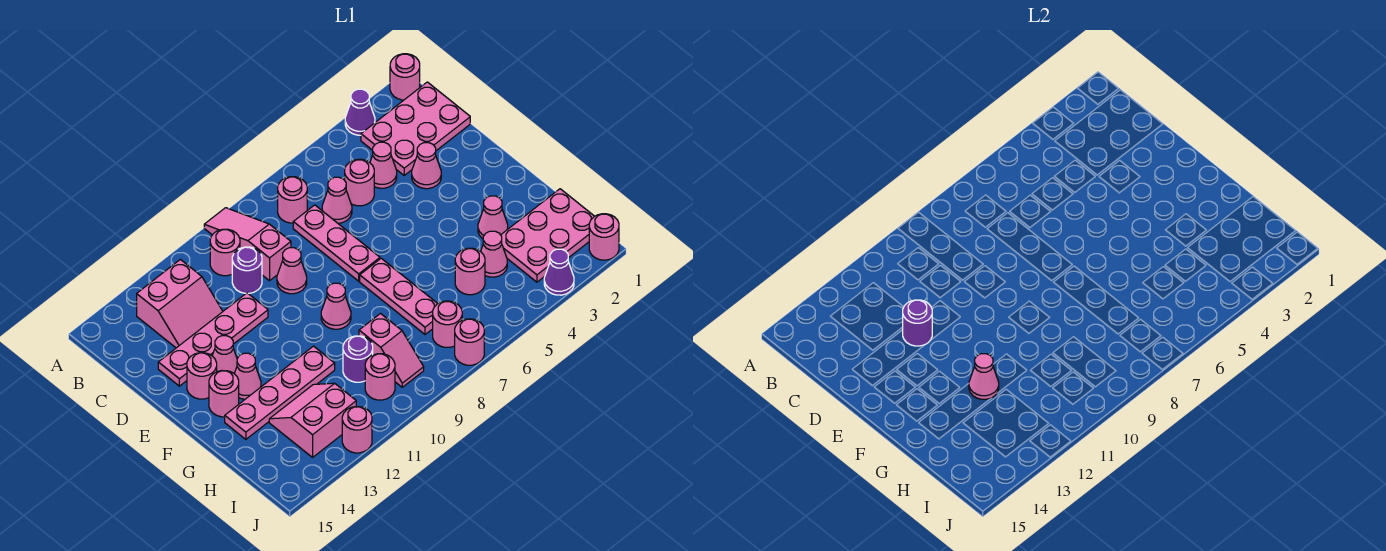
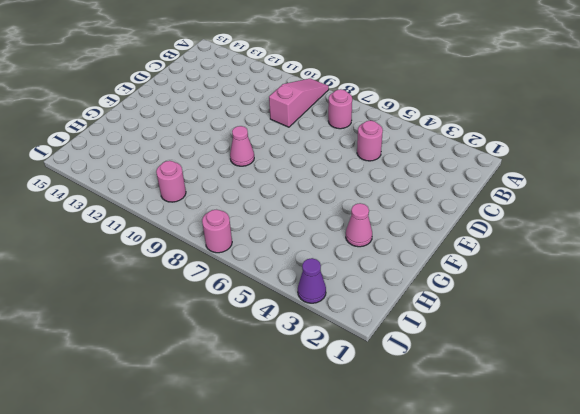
none -> pink round brick A1 level 1
none -> purple cone A3 level 1
none -> pink plate B1:C3 level 1
none -> pink round brick B10 level 1

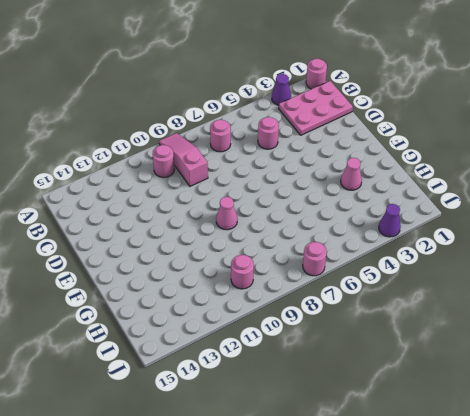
none -> pink slope B12:C13 level 1 top B
none -> pink cone C4 level 1
none -> pink cone C6 level 1
none -> pink plate C7:E7 level 1

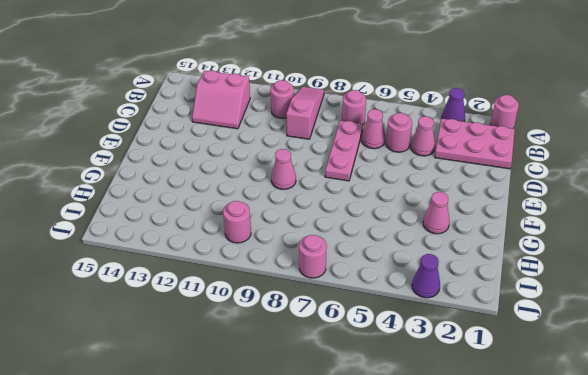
none -> purple round brick C10 level 1
none -> pink cone D3 level 1
none -> pink cone D9 level 1
none -> pink plate D11:D14 level 1

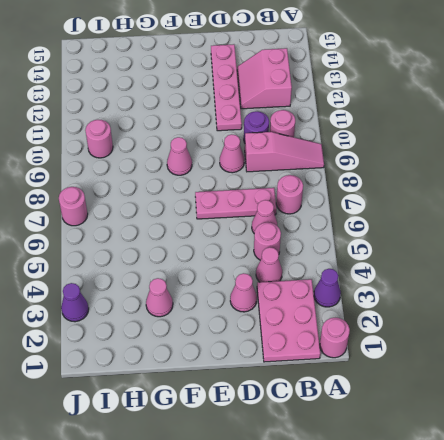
none -> pink cone E13 level 1
none -> pink round brick E14 level 1
none -> pink plate F7:H7 level 1
none -> pink cone F13 level 1

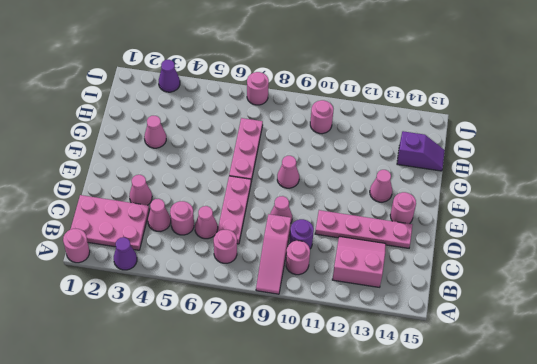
purple slope H14:H15 level 1 top 14 -> none
none -> pink cone E13 level 1
none -> pink round brick F14 level 1
none -> pink plate G11:G14 level 1
none -> pink plate H1:I3 level 1

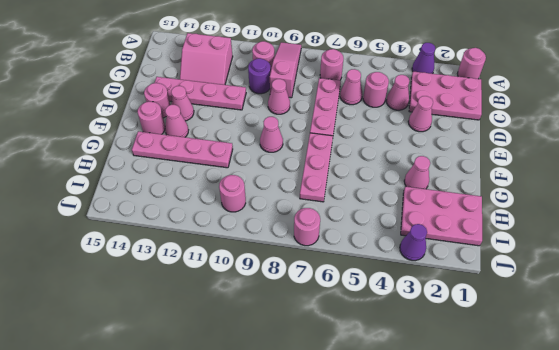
none -> pink cone H4 level 1
none -> pink round brick H5 level 1
none -> pink slope H9:I9 level 1 top H
none -> purple round brick H10 level 1

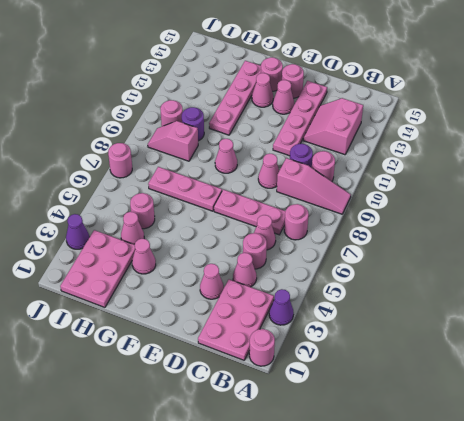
none -> pink slope H12:I13 level 1 top I
none -> pink round brick I7 level 1
none -> pink round brick J1 level 1
none -> pink round brick J12 level 1

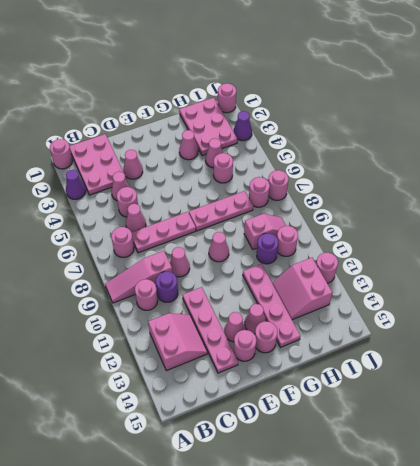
none -> purple round brick D12 level 2
none -> pink cone G12 level 2

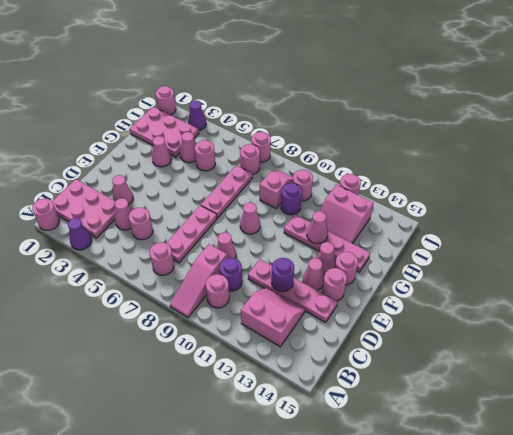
none -> pink cone C6 level 1

